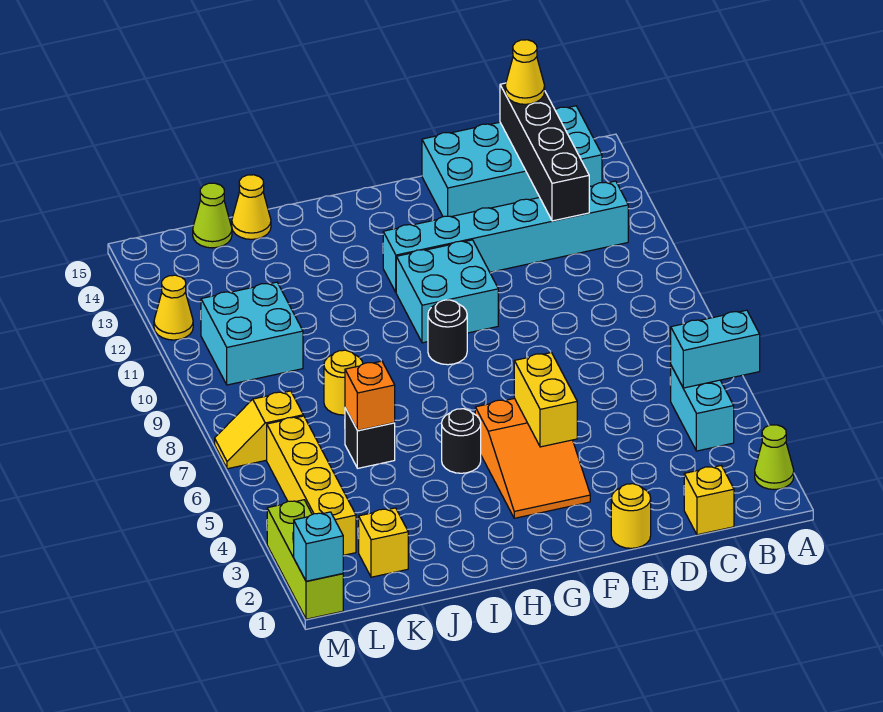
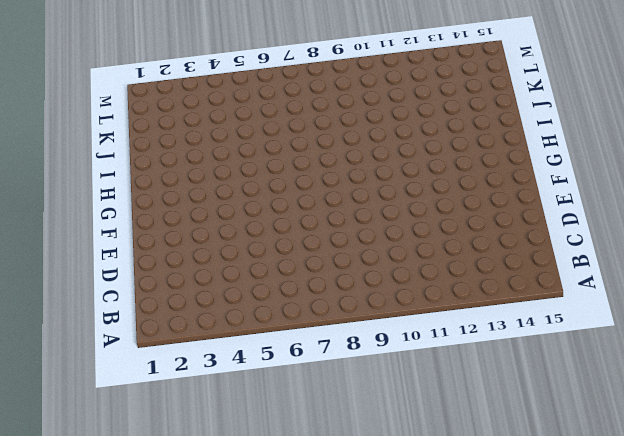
none -> lime cone A2 level 1
none -> cyan brick B4:B5 level 1
none -> cyan brick B12:G12 level 1

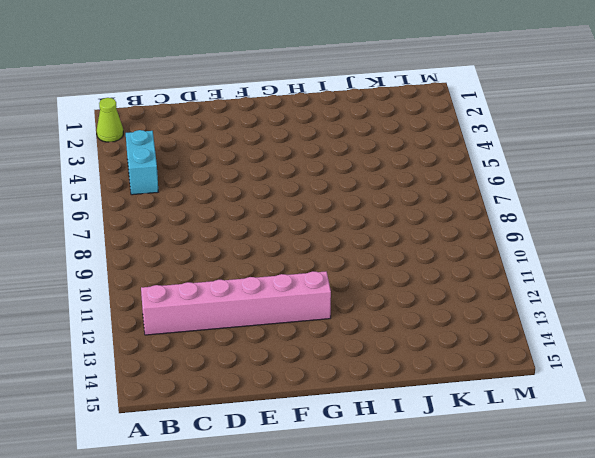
pink brick B12:G12 level 1 -> cyan brick B12:G12 level 1
none -> cyan brick B14:E15 level 1
none -> yellow brick C1 level 1
none -> yellow round brick E1 level 1

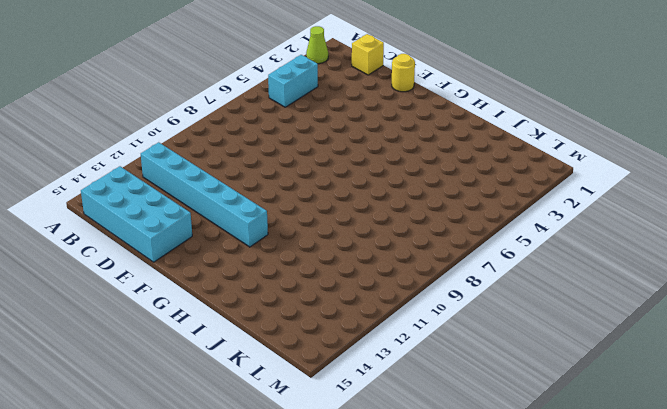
none -> orange slope F3:G5 level 1 top 5
none -> cyan brick F10:G11 level 1
none -> black round brick G9 level 1

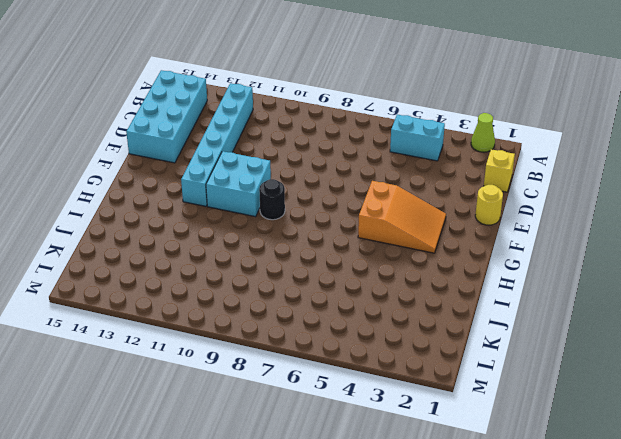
none -> black round brick H5 level 1
none -> black brick J6 level 1
none -> yellow round brick J8 level 1

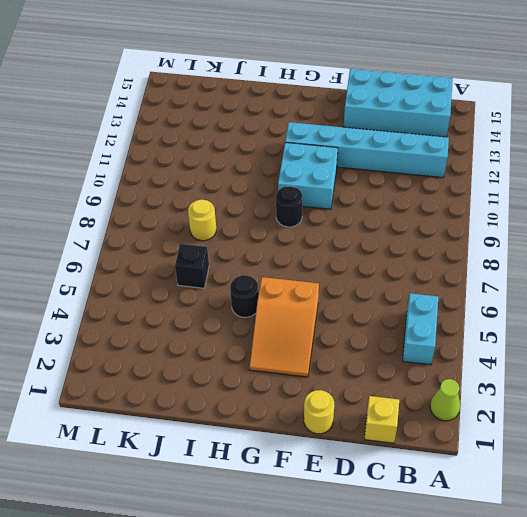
none -> yellow cone J15 level 1
none -> yellow brick K2 level 1
none -> cyan brick K10:L11 level 1

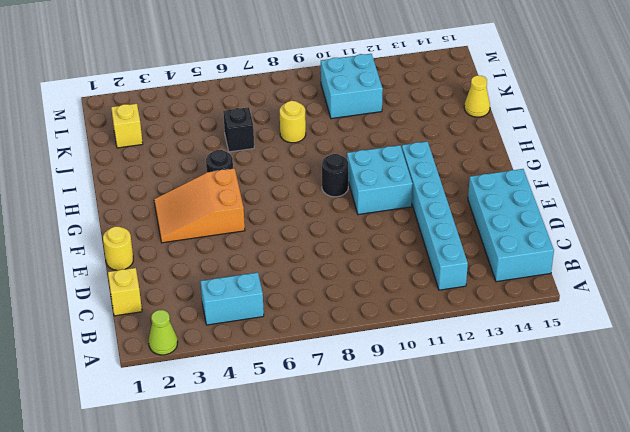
none -> lime cone K15 level 1
none -> yellow brick L3:L6 level 1
none -> yellow slope L7:M7 level 1 top L

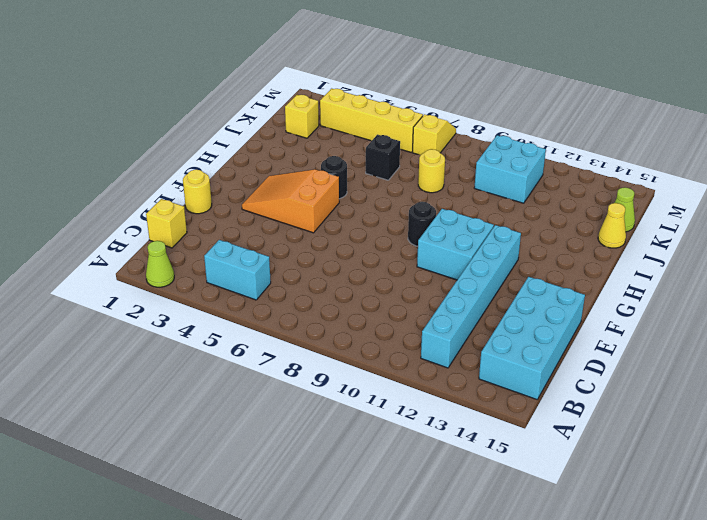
none -> lime brick M1:M3 level 1
none -> yellow cone M12 level 1
none -> cyan brick A5:B5 level 2

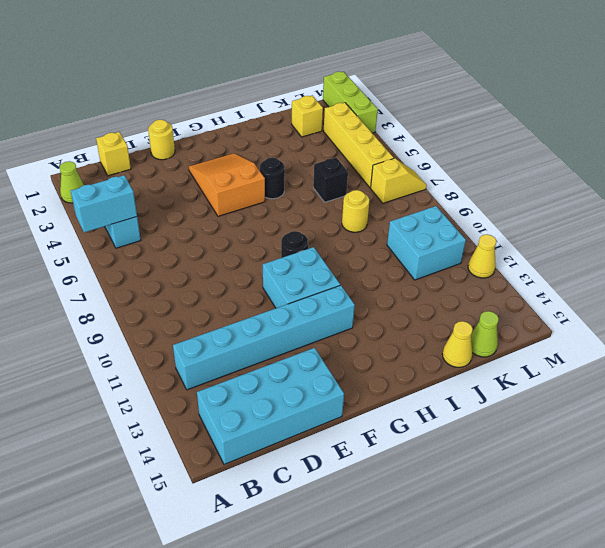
none -> black brick C12:C15 level 2
none -> yellow brick F4:F5 level 2
none -> orange brick J6 level 2

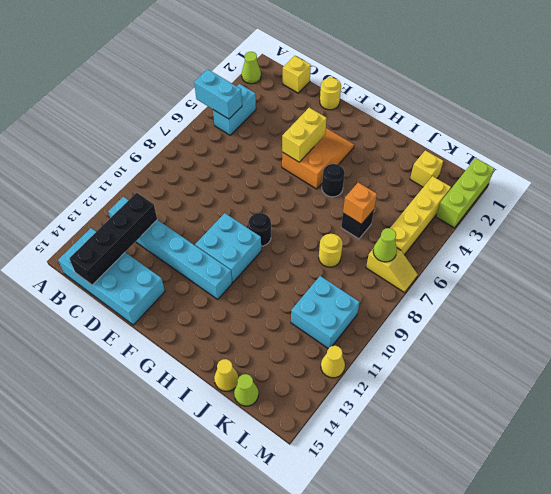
lime cone L7 level 2 -> none
none -> cyan brick M1 level 2
none -> yellow cone C15 level 3

